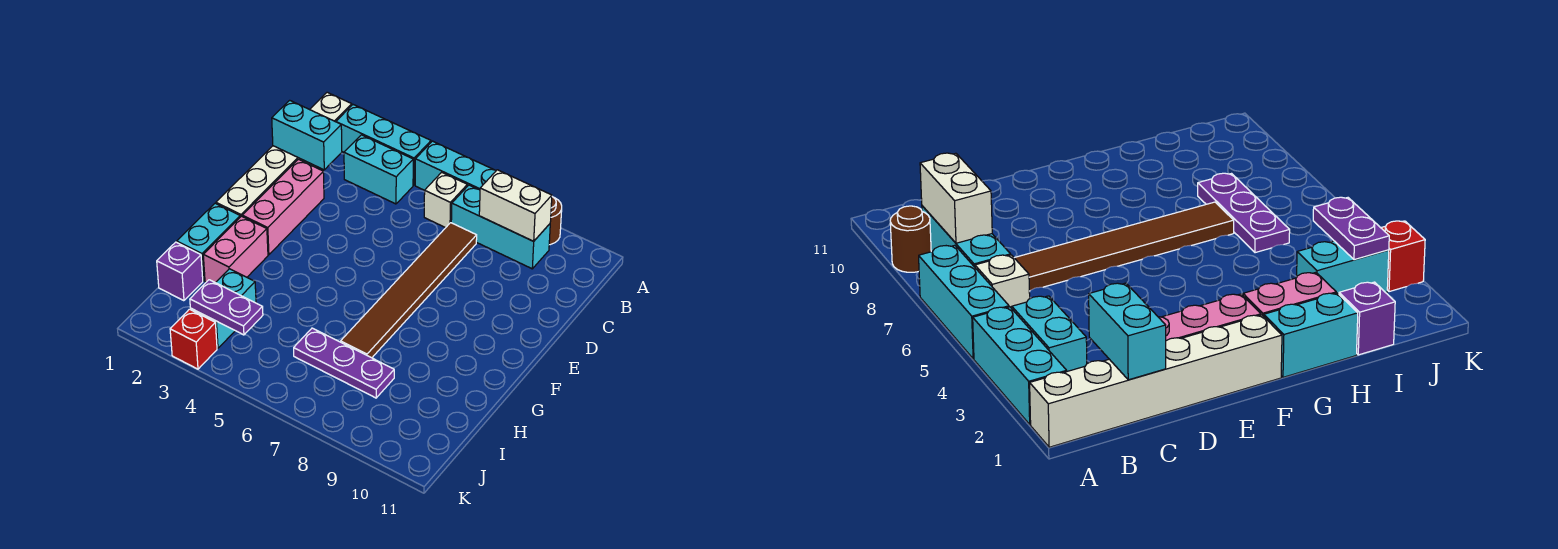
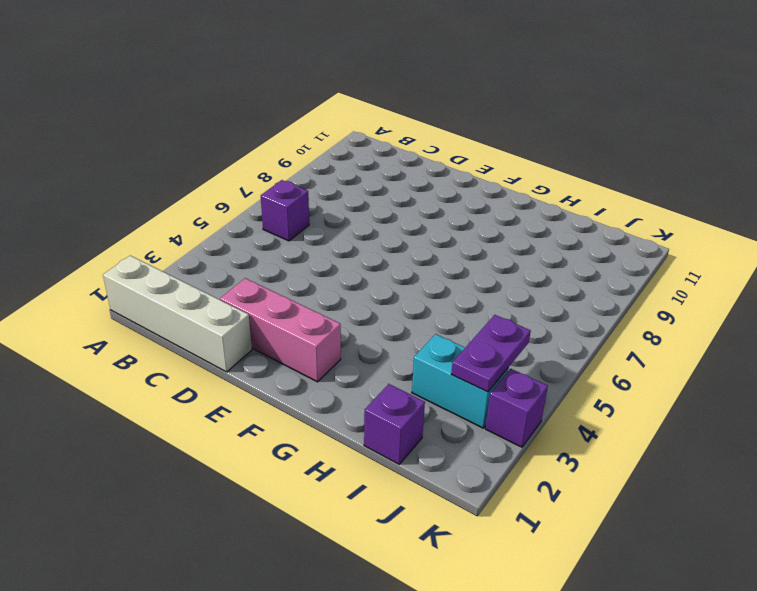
white brick A1:D1 level 1 -> white brick A1:F1 level 1
purple brick B6 level 1 -> white brick B6 level 1
purple brick K3 level 1 -> red brick K3 level 1
none -> cyan brick A2:A4 level 1
none -> cyan brick A5:A7 level 1
none -> brown round brick A9 level 1

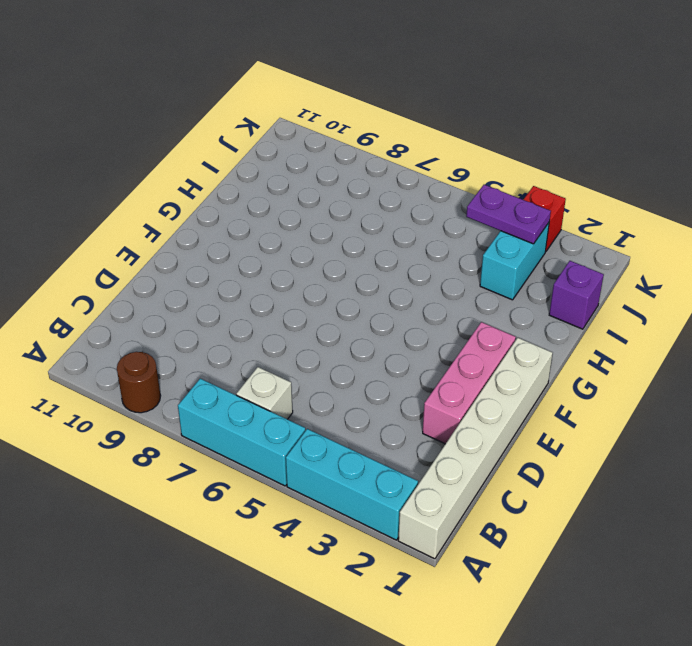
none -> cyan brick B3:B4 level 1
none -> cyan brick B7:B9 level 1
none -> brown tile C7:H7 level 1

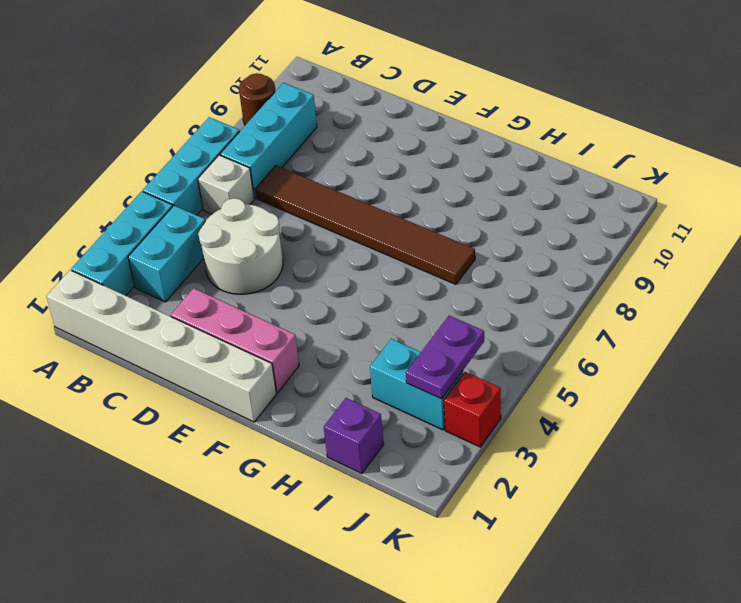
white round brick C4:D5 level 1 -> none
none -> cyan brick G1:H1 level 1
none -> pink brick G2:H2 level 1
none -> purple plate I6:I8 level 1

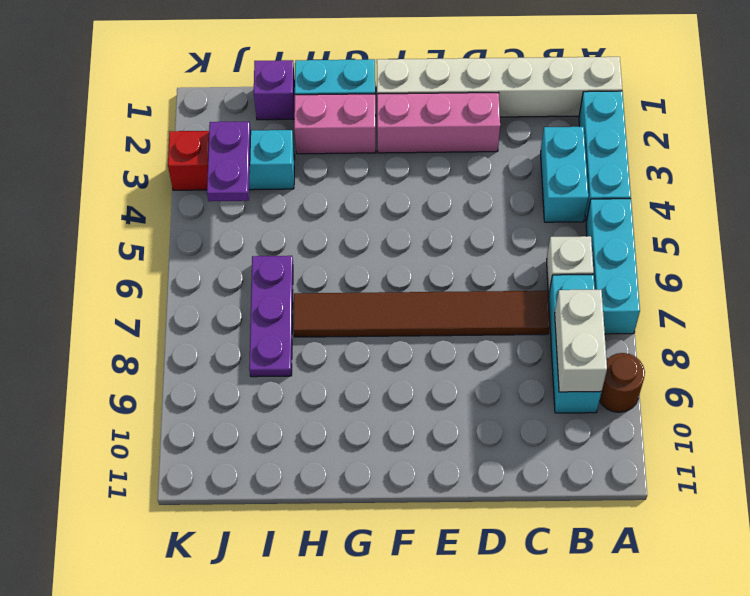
none -> cyan brick C1:C2 level 2

